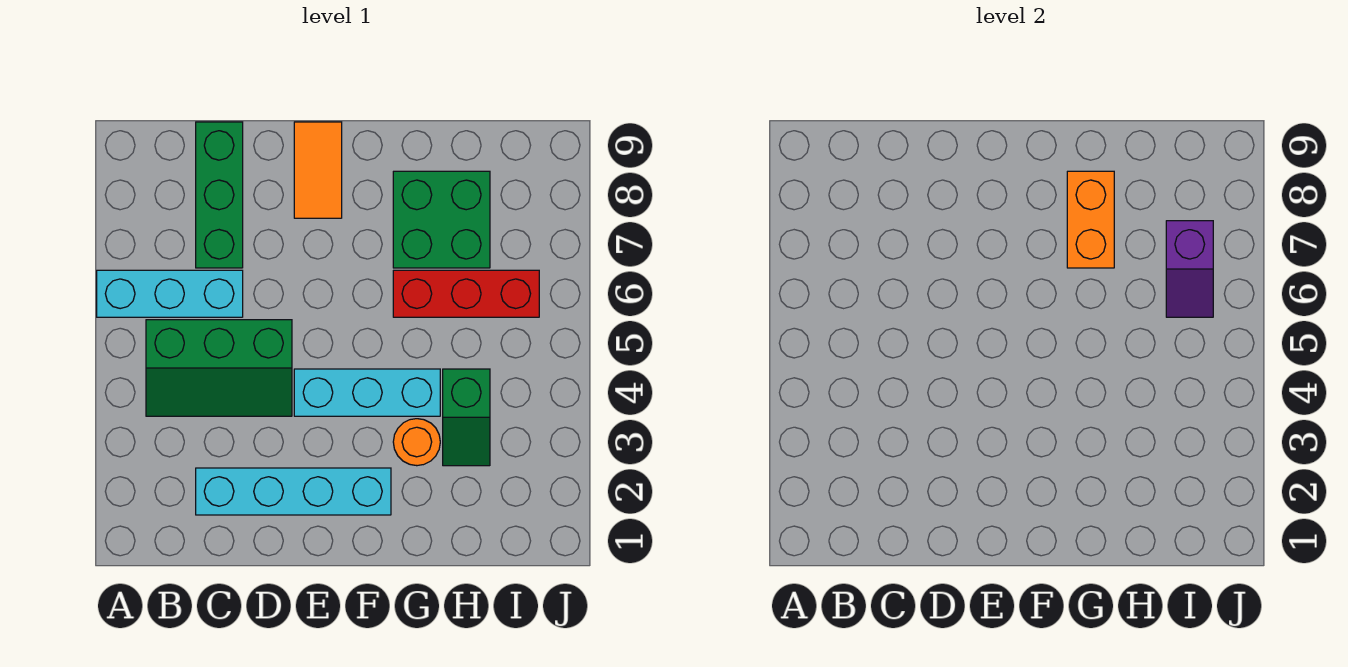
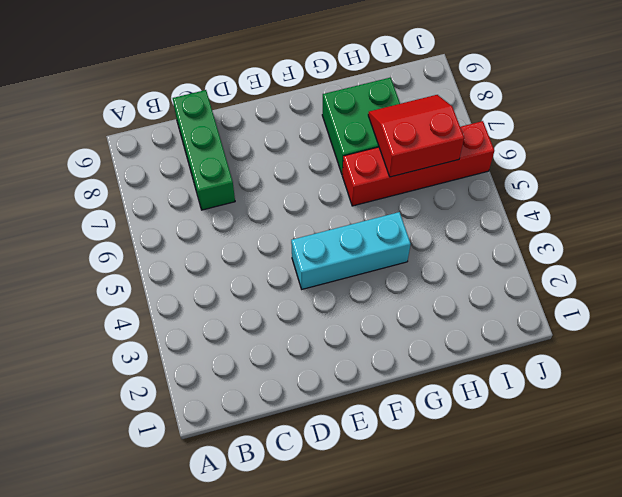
red brick G6:J6 level 1 -> red brick G6:I6 level 1
red slope H6:I7 level 2 top 6 -> purple slope I6:I7 level 2 top 7
none -> cyan brick A6:C6 level 1
none -> green slope B4:D5 level 1 top 5
none -> cyan brick C2:F2 level 1

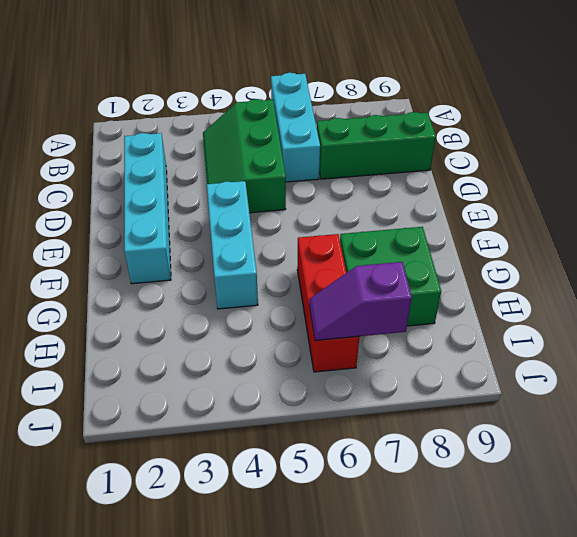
none -> orange tile E8:E9 level 1
none -> orange round brick G3 level 1
none -> green slope H3:H4 level 1 top 4

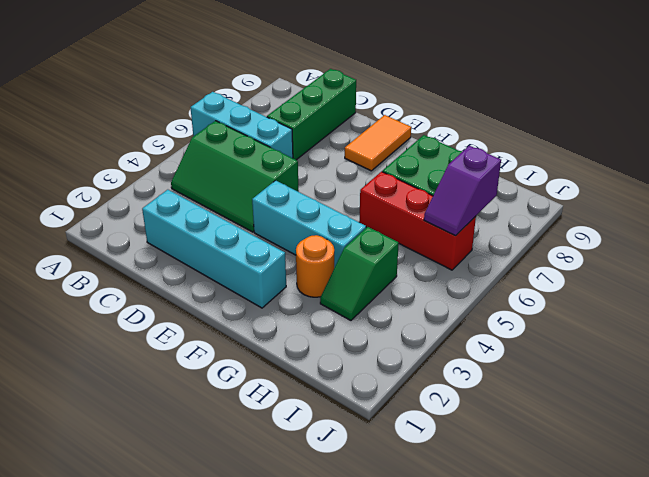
none -> orange brick G7:G8 level 2

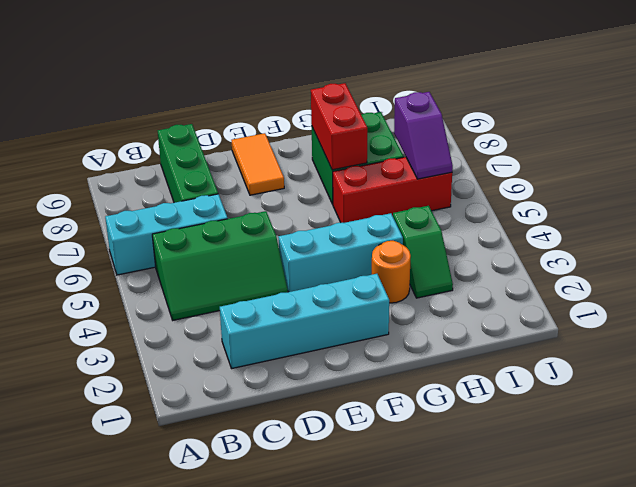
red brick G7:G8 level 2 -> orange brick G7:G8 level 2

